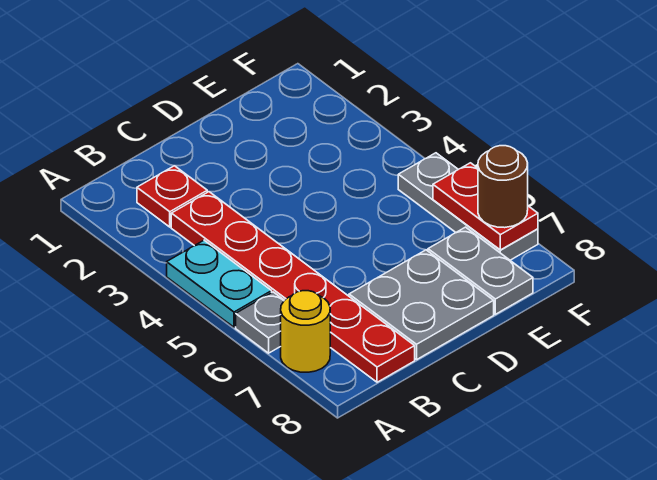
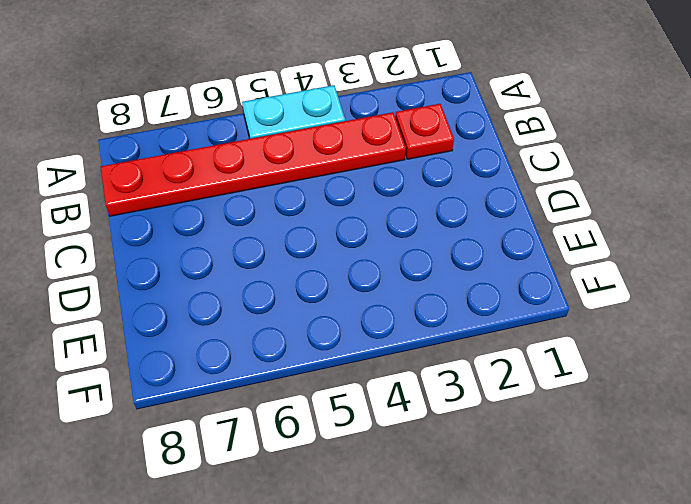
none -> grey plate A6 level 1
none -> yellow round brick A7 level 1

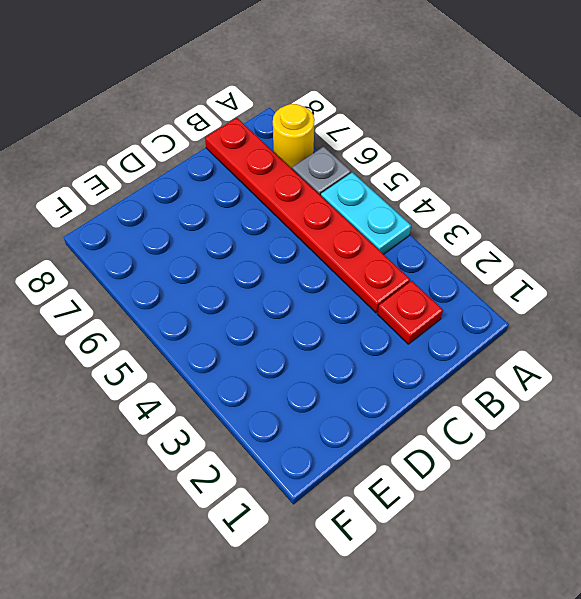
none -> grey plate C7:D8 level 1
none -> grey plate E7:E8 level 1

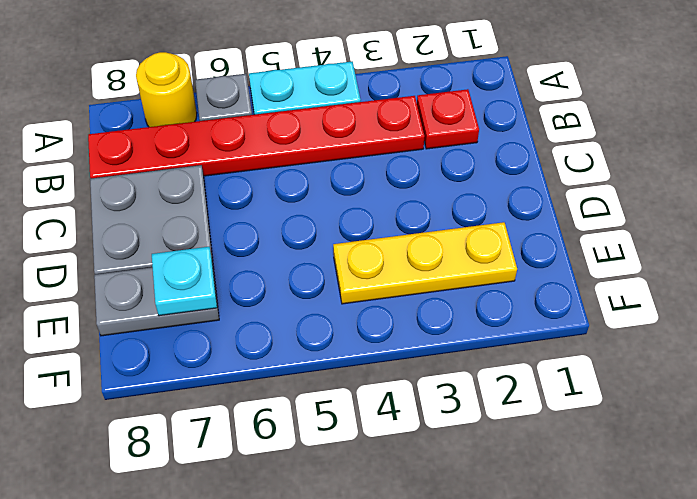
yellow plate E2:E4 level 1 -> none
cyan plate E7 level 2 -> none
none -> grey plate F5:F7 level 1
none -> red plate F6:F7 level 2

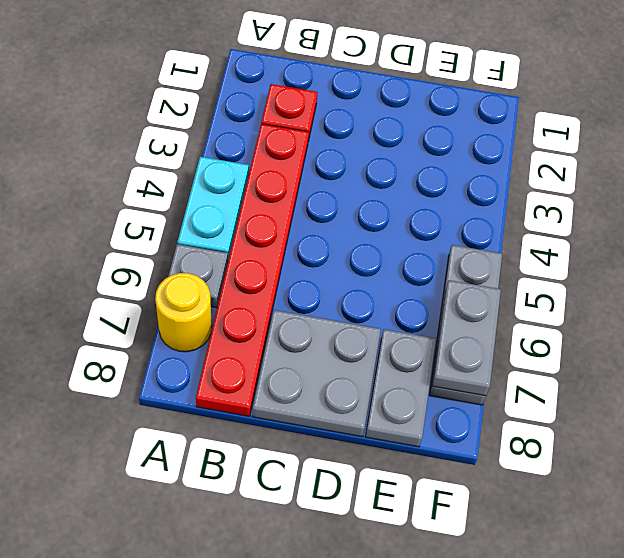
grey plate F6:F7 level 2 -> red plate F6:F7 level 2
none -> brown round brick F7 level 3

